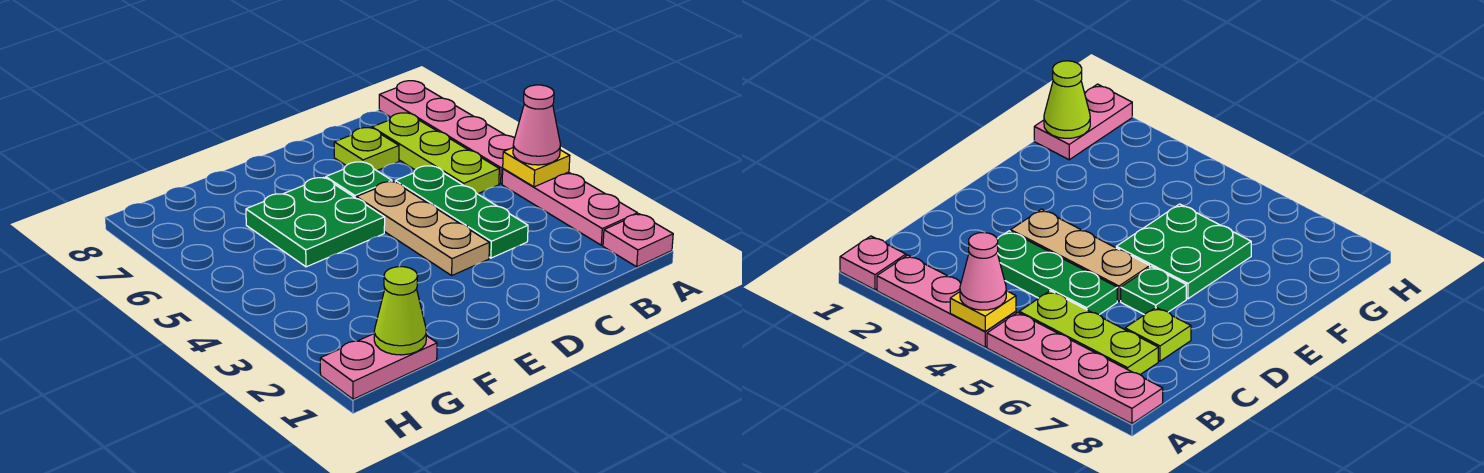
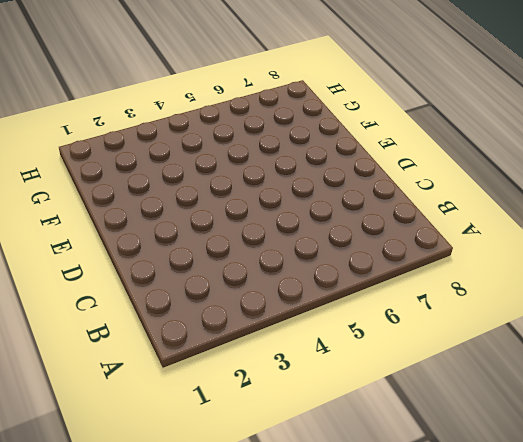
none -> pink plate A1 level 1
none -> pink plate A2:A4 level 1
none -> pink plate A5:A8 level 1

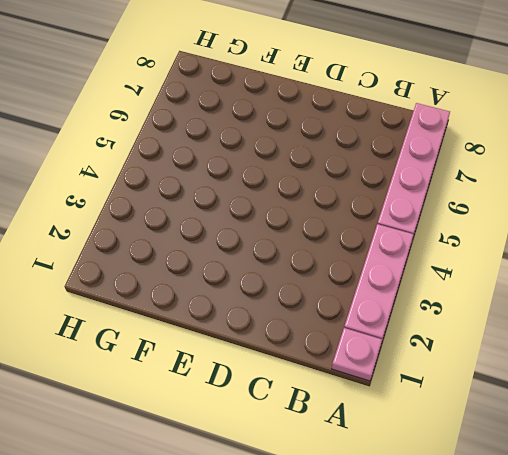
none -> lime plate B5:B7 level 1
none -> green plate C3:C5 level 1
none -> lime plate C7 level 1

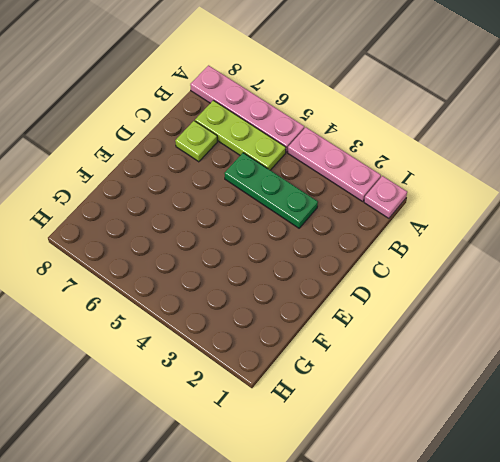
none -> tan plate D3:D5 level 1
none -> green plate D6 level 1
none -> green plate E5:F6 level 1

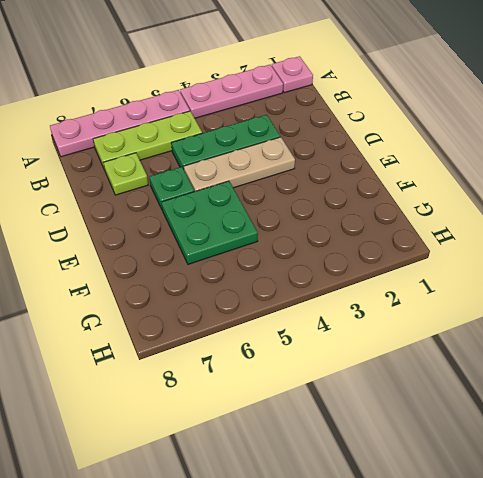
none -> pink plate G1:H1 level 1
none -> yellow plate A4 level 2
none -> lime cone G1 level 2

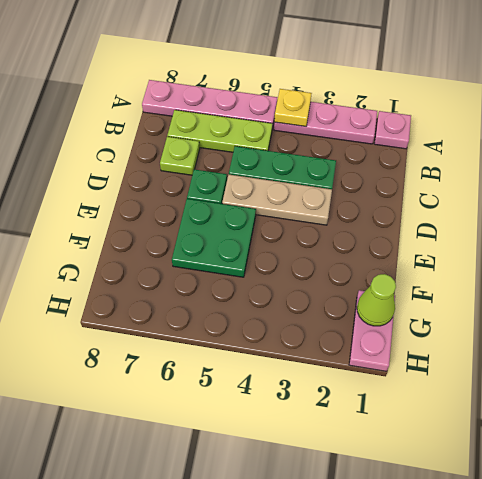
none -> pink cone A4 level 3

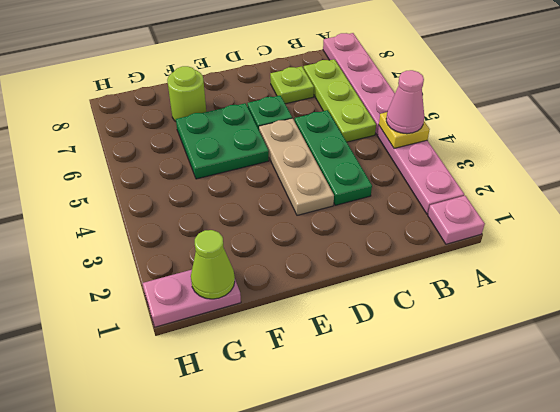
lime round brick F7 level 1 -> none

